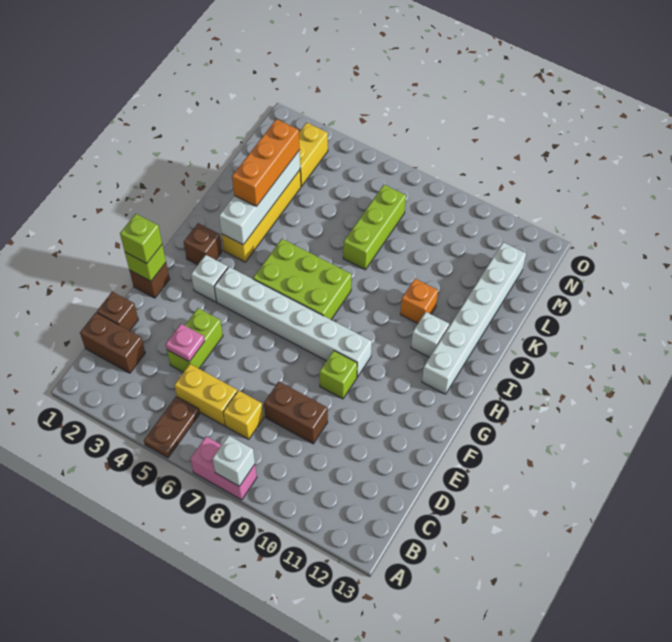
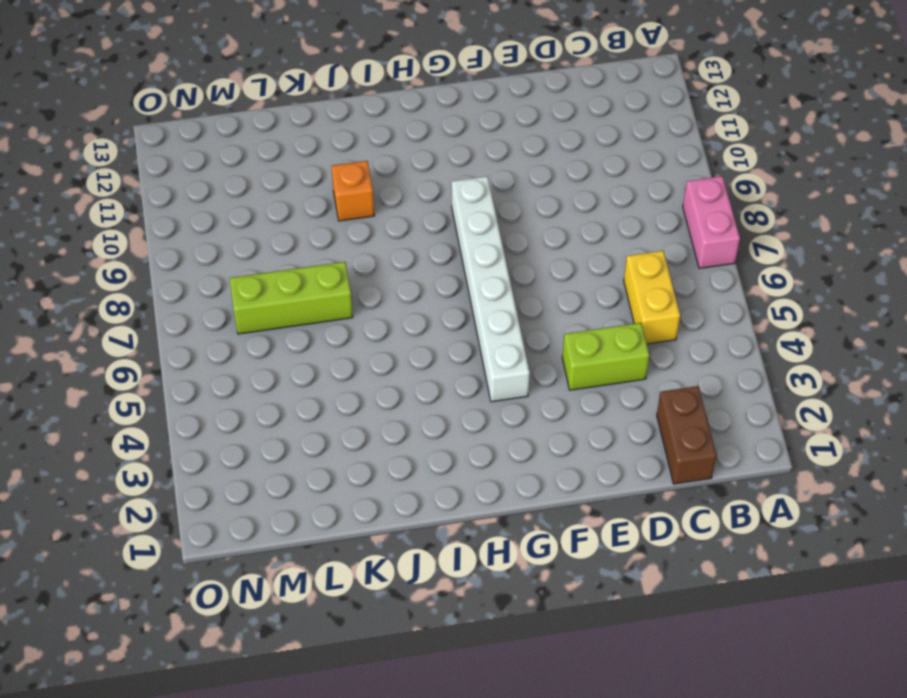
none -> brown plate A5:B5 level 1
none -> yellow brick C7 level 1
none -> brown brick D1 level 1

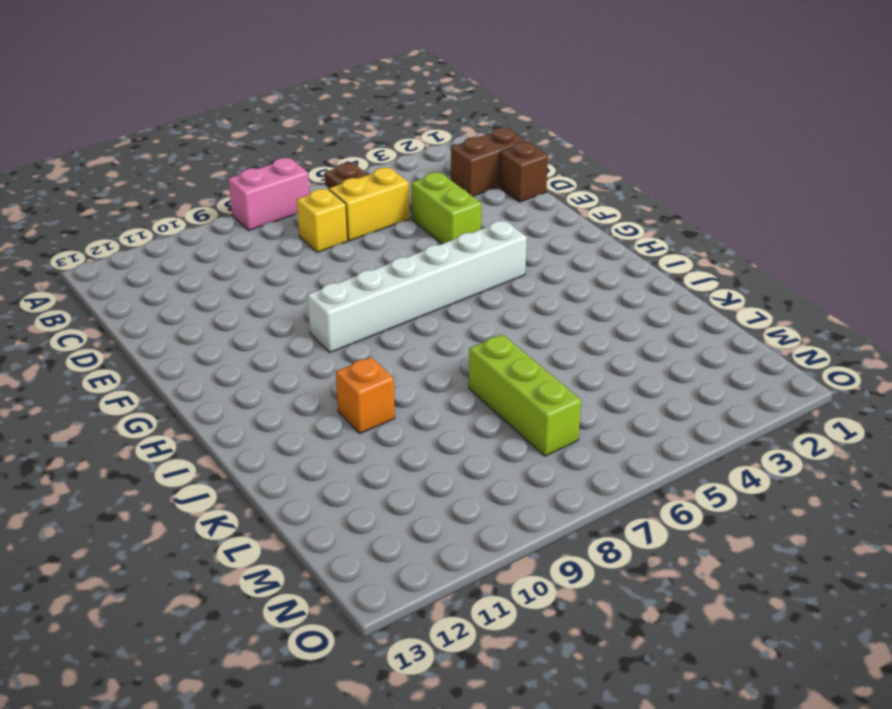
none -> brown brick D8:D9 level 1
none -> brown brick F1 level 1
none -> lime brick F9 level 1

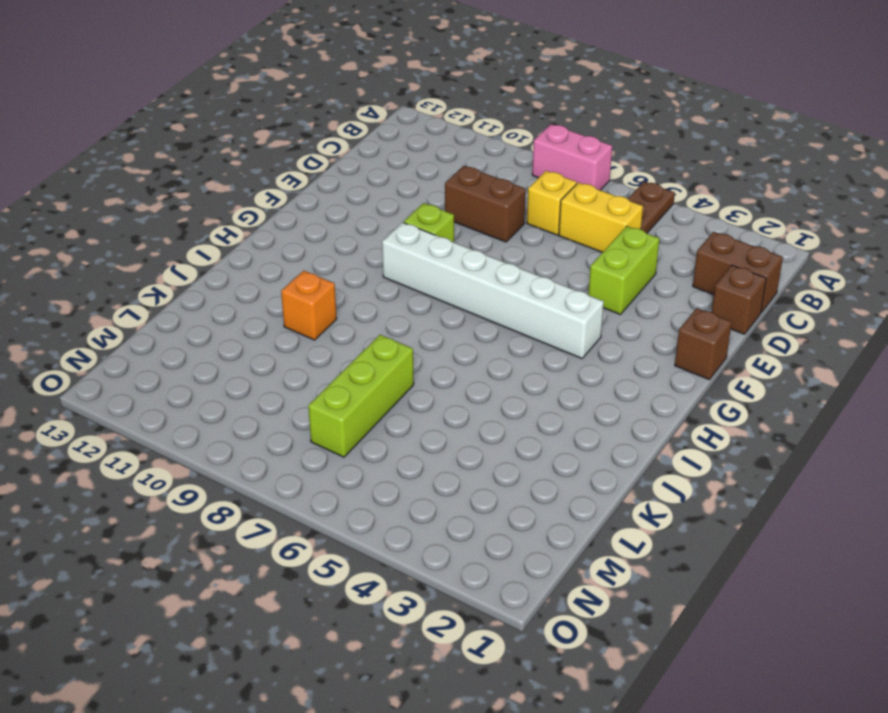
none -> white brick G3 level 1
none -> brown brick H2 level 1
none -> lime brick H5:I7 level 1

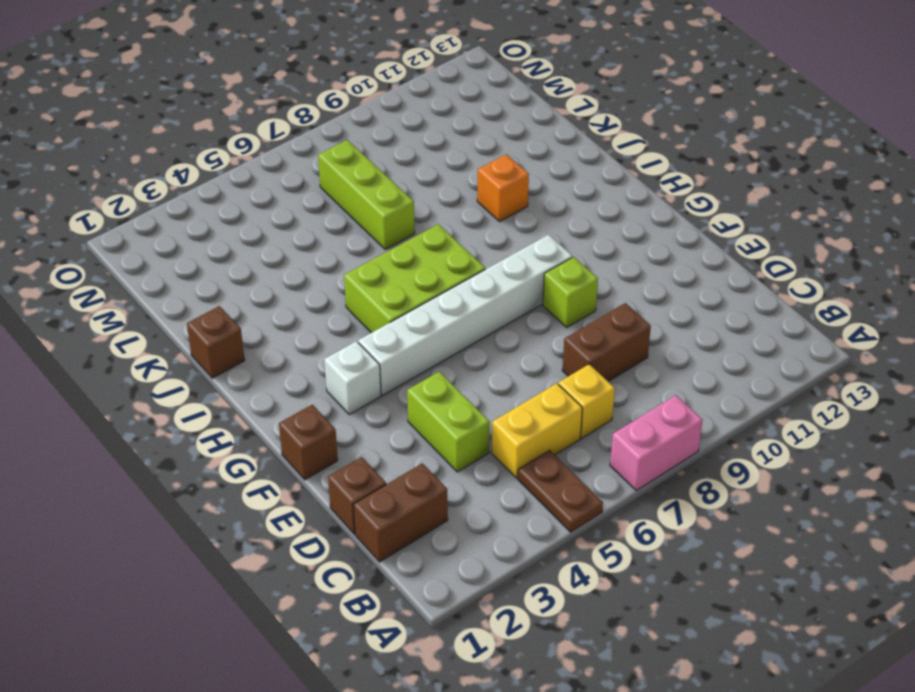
brown brick J1 level 1 -> brown brick H2 level 1
none -> white brick H12:M12 level 1
none -> yellow brick I3:L3 level 1
none -> white brick I11 level 1

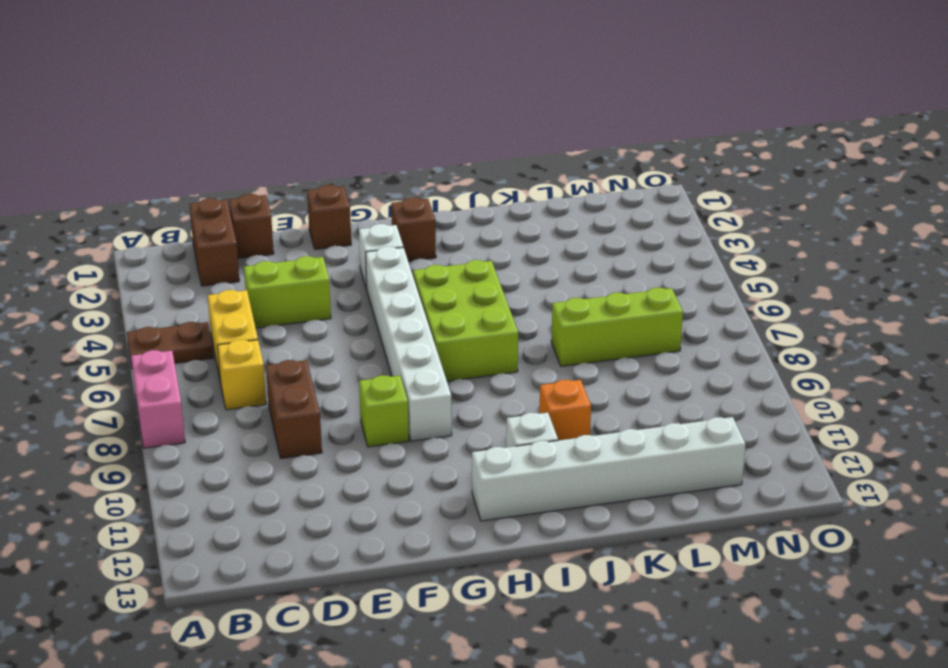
none -> yellow brick I3:L3 level 1
none -> yellow brick M3:N3 level 1
none -> white brick A8 level 2

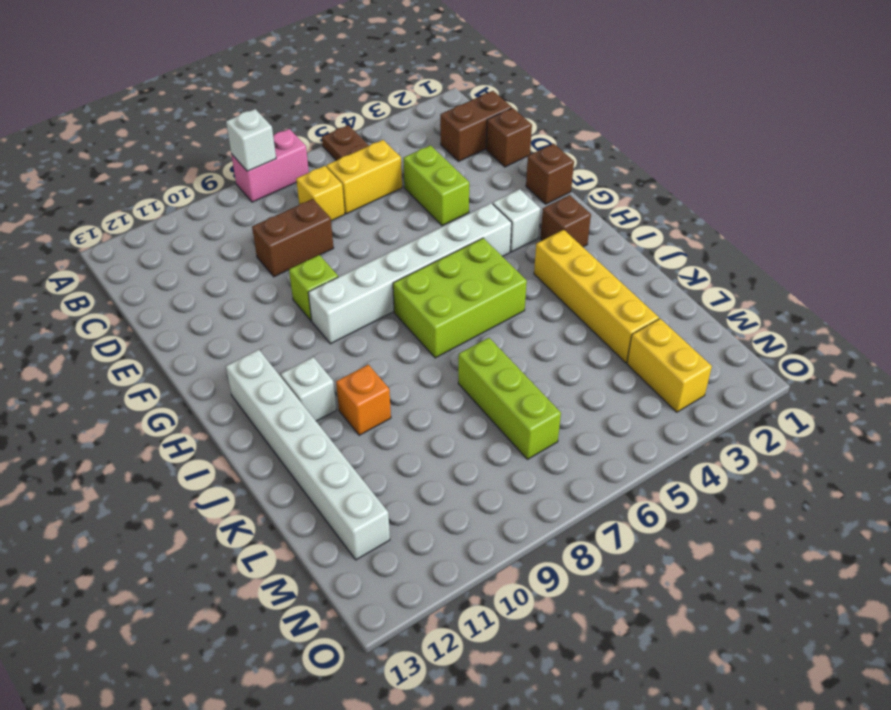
none -> pink plate D4 level 2
none -> lime brick F1 level 2
none -> white brick I3:L3 level 2

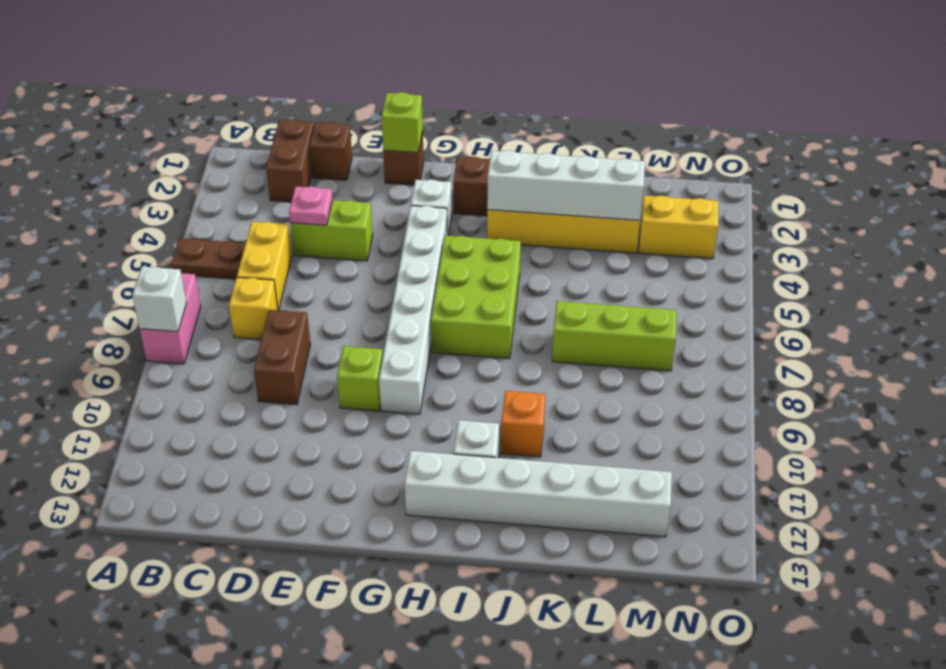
none -> lime brick F1 level 3
none -> orange brick J3:L3 level 3

